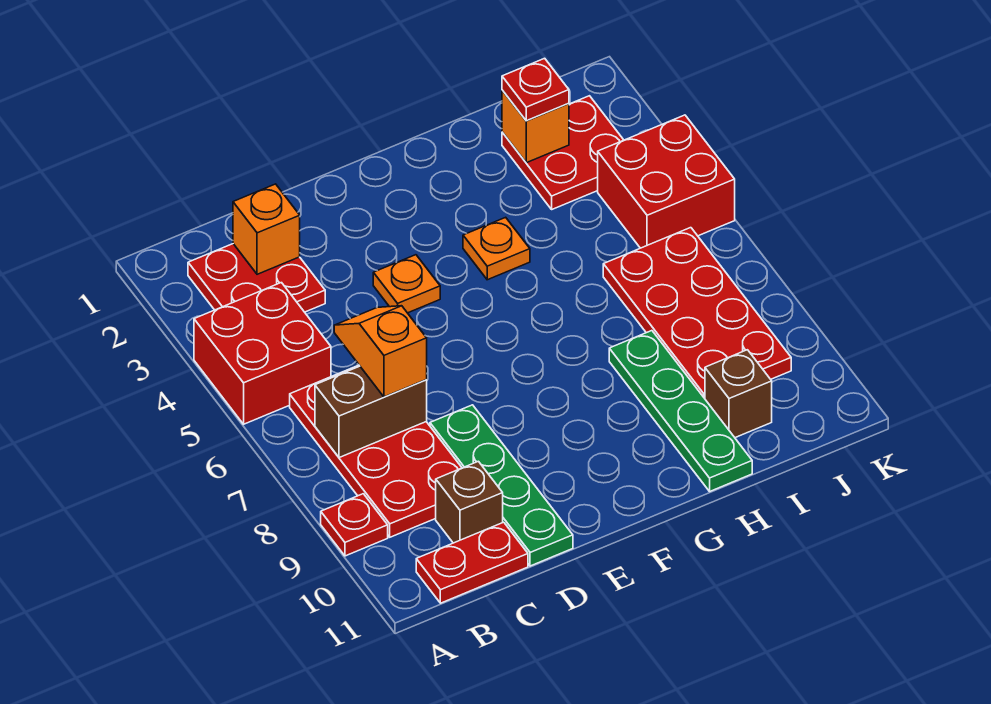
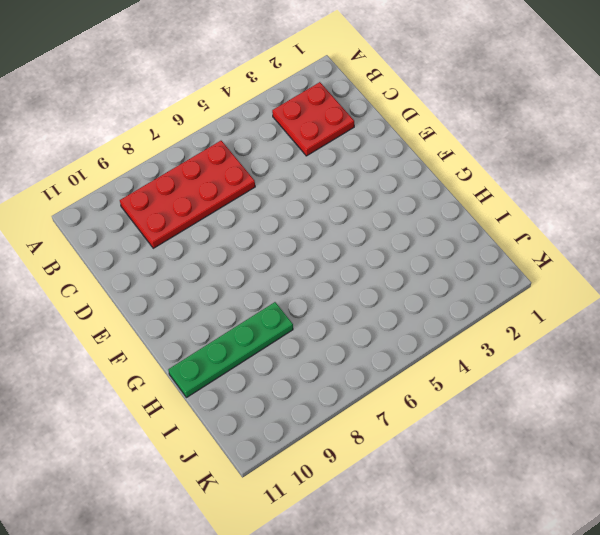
none -> red brick A4:B5 level 1
none -> red plate A9 level 1
none -> red plate B11:C11 level 1

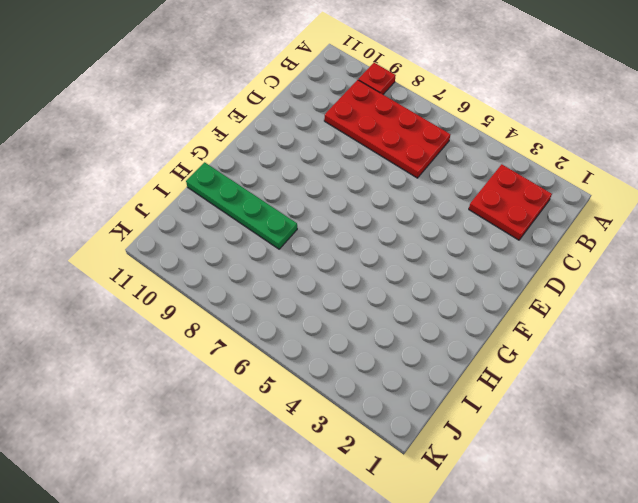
none -> red brick A4:B5 level 1
none -> red plate B11:C11 level 1
none -> brown brick C10 level 1

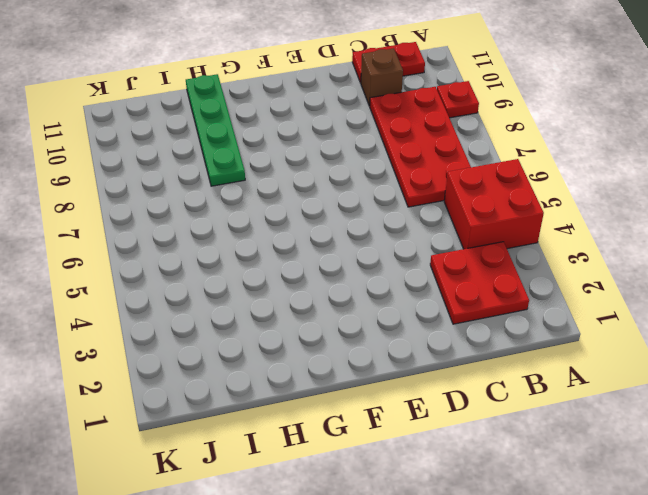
none -> green plate D8:D11 level 1
none -> orange plate E4 level 1
none -> orange plate G4 level 1

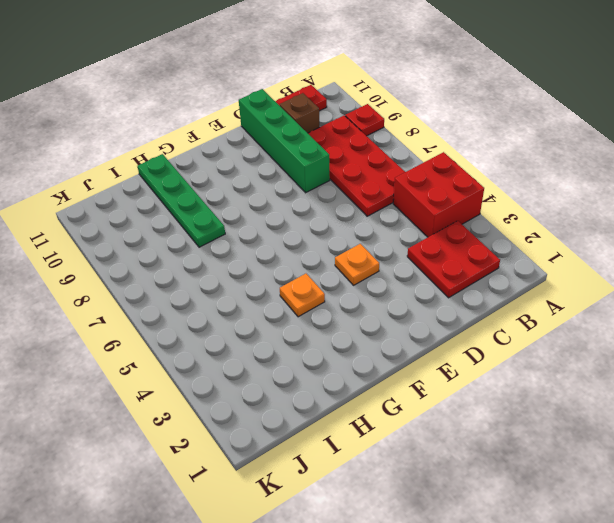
green brick D8:D11 level 1 -> green plate D8:D11 level 1
none -> red plate I2:J3 level 1
none -> red plate I6:J9 level 1
none -> brown brick I10 level 1

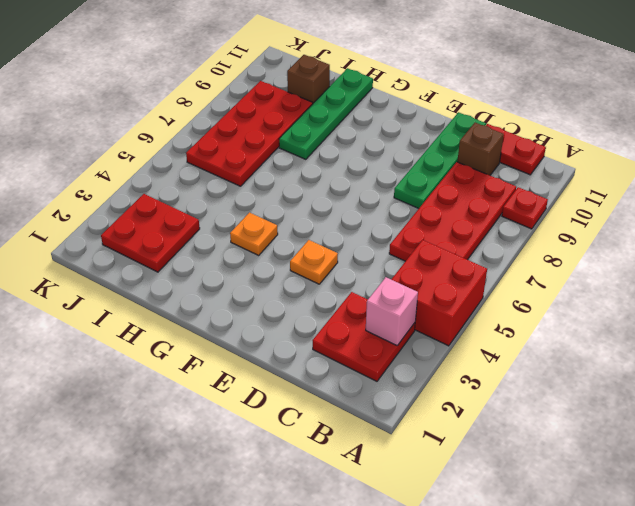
pink brick B3 level 2 -> none
none -> red brick J4:K5 level 1
none -> brown brick B7:C7 level 2
none -> orange brick C2 level 2

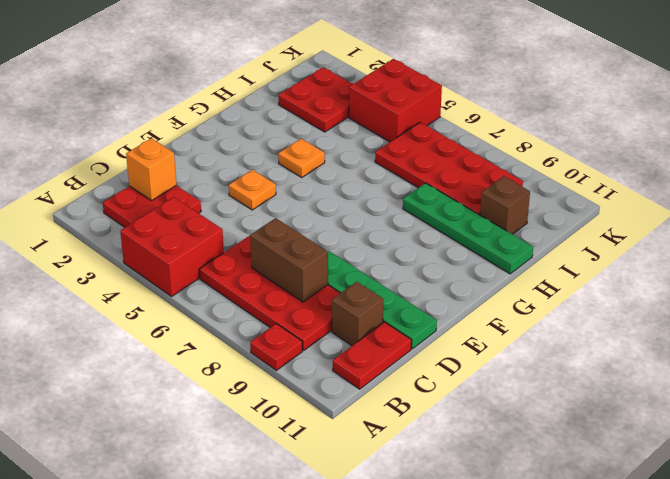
brown brick C7:C8 level 2 -> brown brick B7:C7 level 2
none -> orange brick I2 level 2
none -> orange slope C6:C7 level 3 top 7
none -> red plate I2 level 3

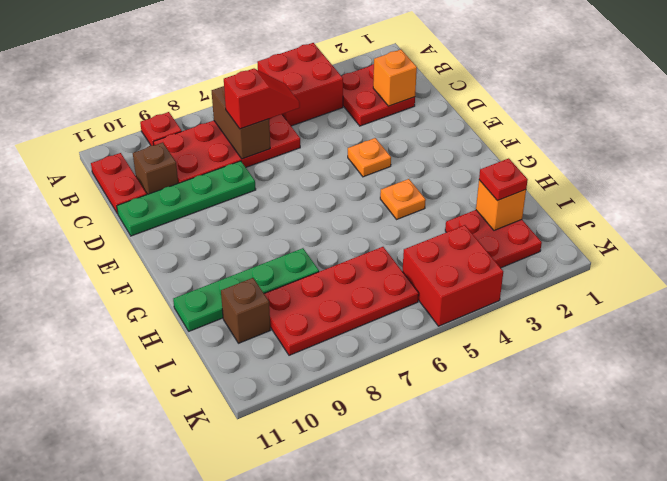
red slope C6:C7 level 3 top 7 -> orange slope C6:C7 level 3 top 7

